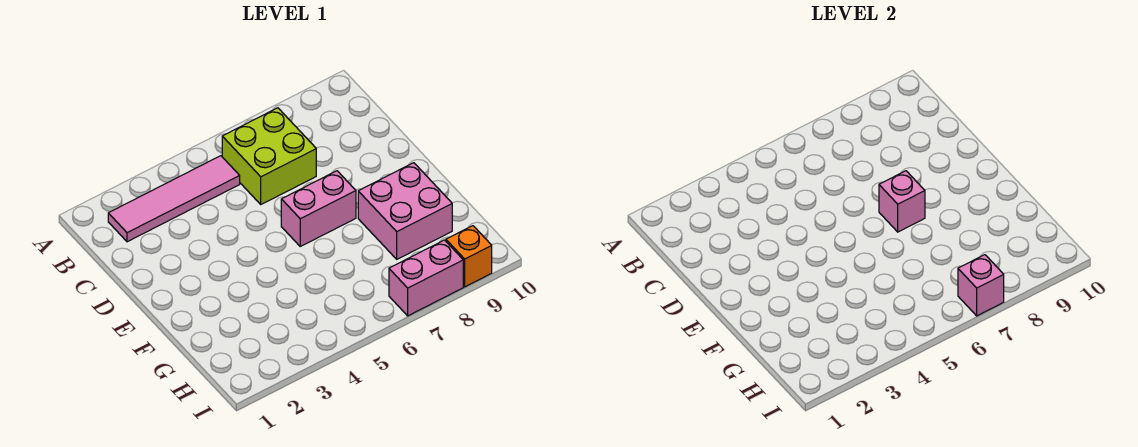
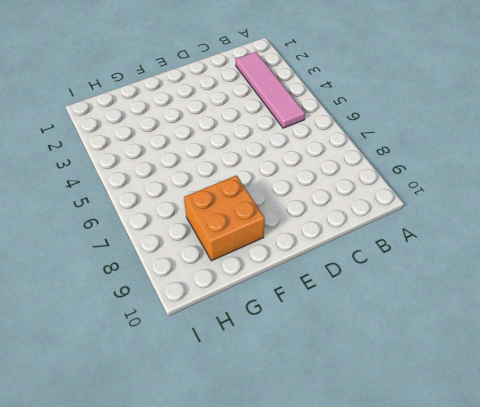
orange brick F8:G9 level 1 -> pink brick F8:G9 level 1
none -> lime brick B6:C7 level 1
none -> pink brick E6:E7 level 1

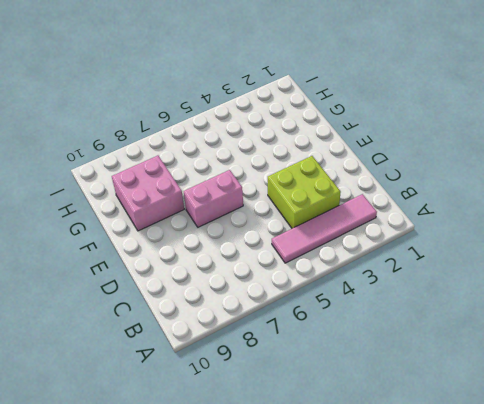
lime brick C3:D4 level 1 -> lime brick B6:C7 level 1
none -> pink brick I7:I8 level 1
none -> orange brick I9 level 1

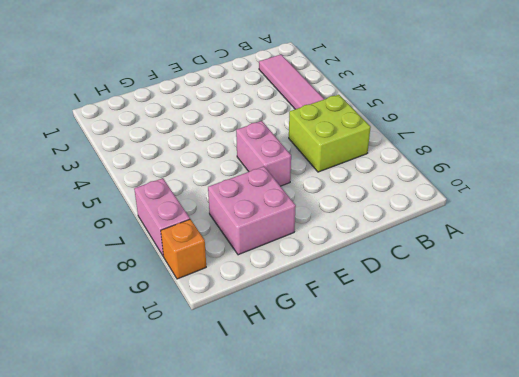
none -> pink brick E7 level 2
none -> pink brick I7 level 2

